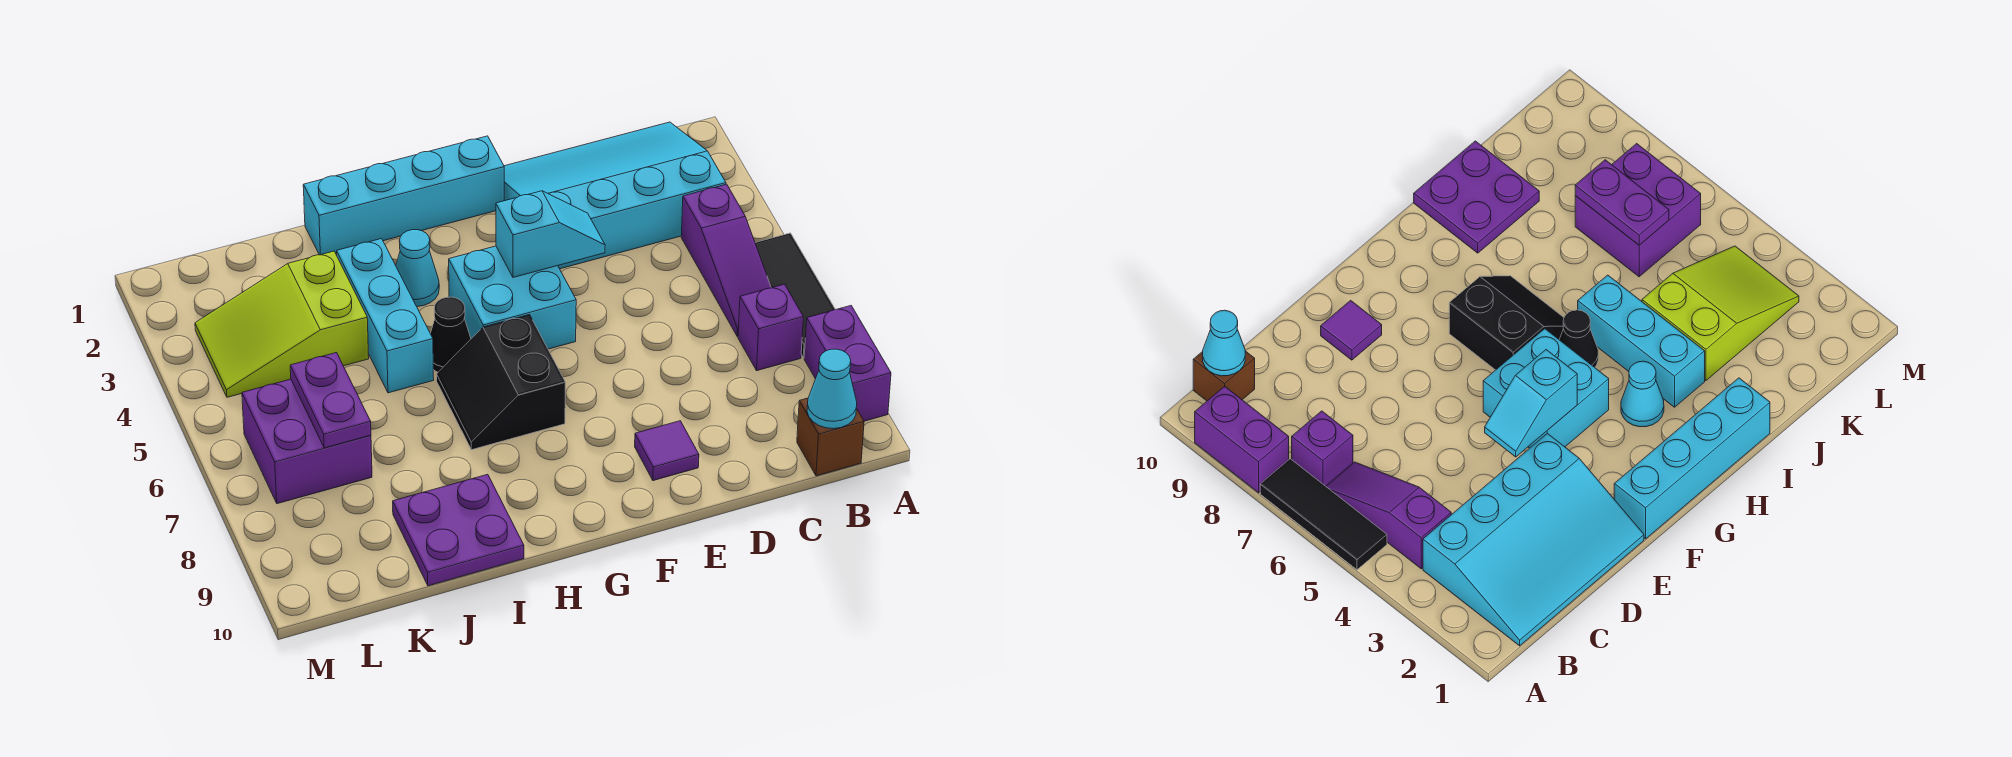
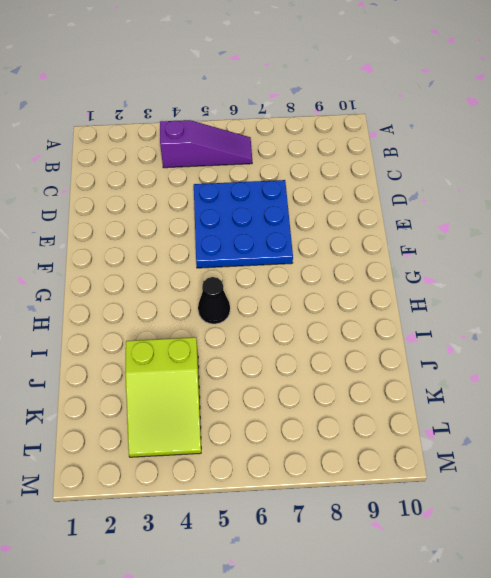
blue plate D5:F7 level 1 -> cyan brick F4:G5 level 1
none -> black tile A5:A7 level 1
none -> purple brick A8:A9 level 1
none -> cyan slope B1:E3 level 1 top 3

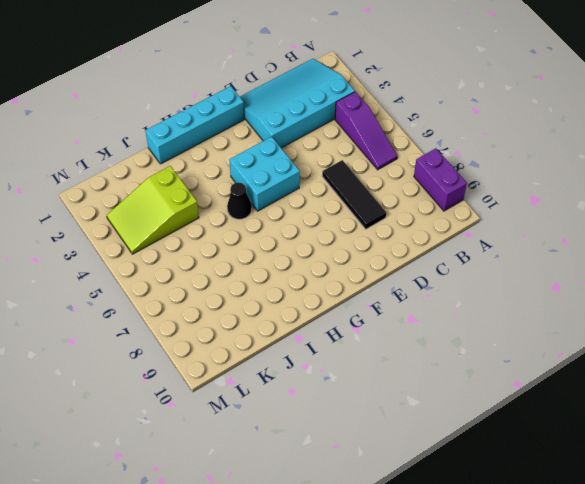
black tile D6:D8 level 1 -> black tile A5:A7 level 1
none -> purple brick B7 level 1
none -> brown brick B10 level 1
none -> purple tile E9 level 1

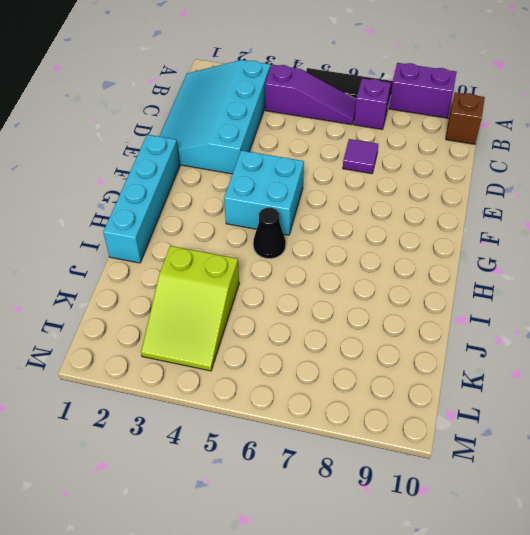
purple tile D7 level 1 -> purple tile E9 level 1
none -> black slope G6:H7 level 1 top G
none -> cyan cone H3 level 1
none -> cyan brick I3:I5 level 1

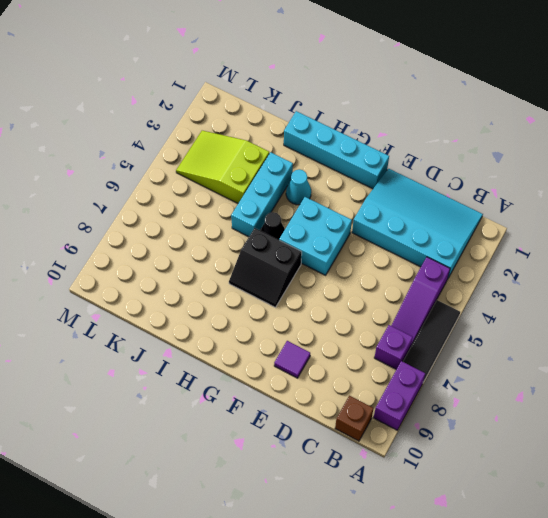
black slope G6:H7 level 1 top 6 -> black slope G6:H7 level 1 top G
none -> purple plate I9:J10 level 1
none -> purple brick K6:L7 level 1
none -> cyan cone B10 level 2

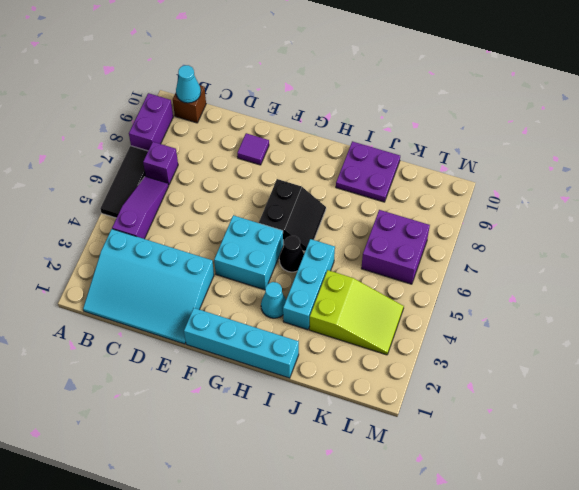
none -> cyan slope E4:F4 level 2 top F
none -> purple plate K6:K7 level 2

